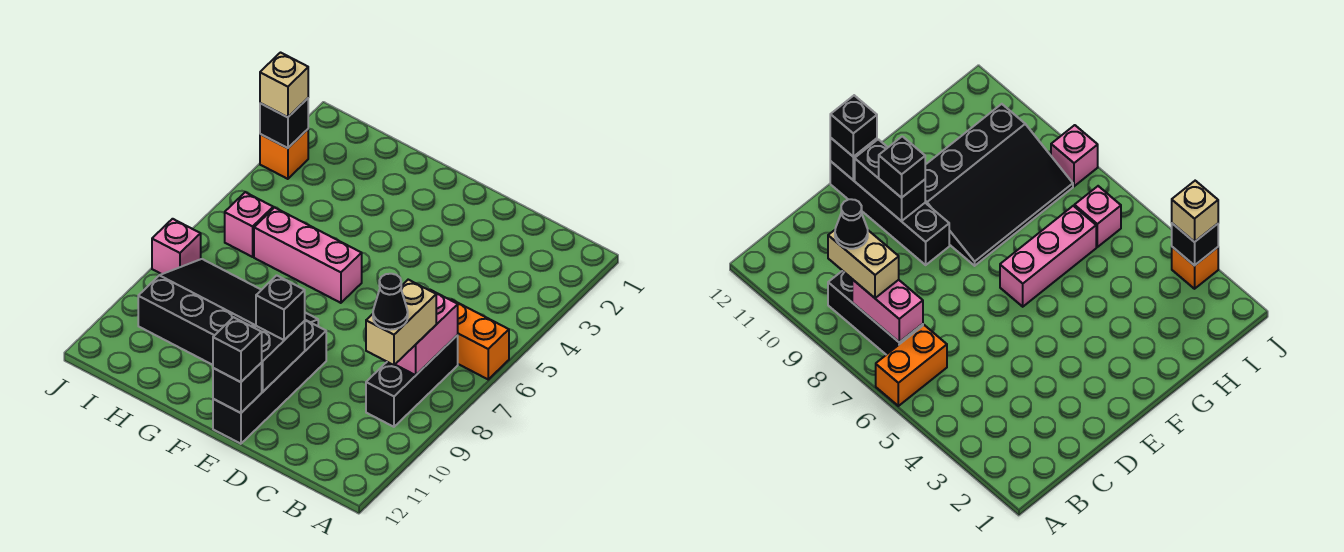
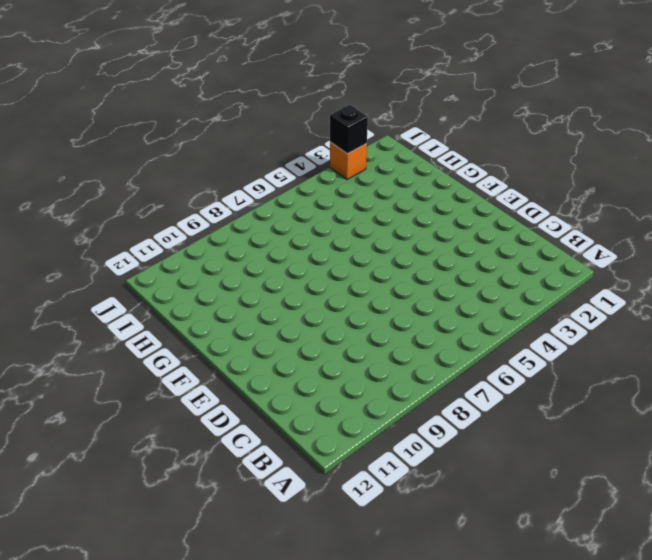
none -> orange brick A6:B6 level 1
none -> black brick B7:B9 level 1
none -> black brick E9:E12 level 1

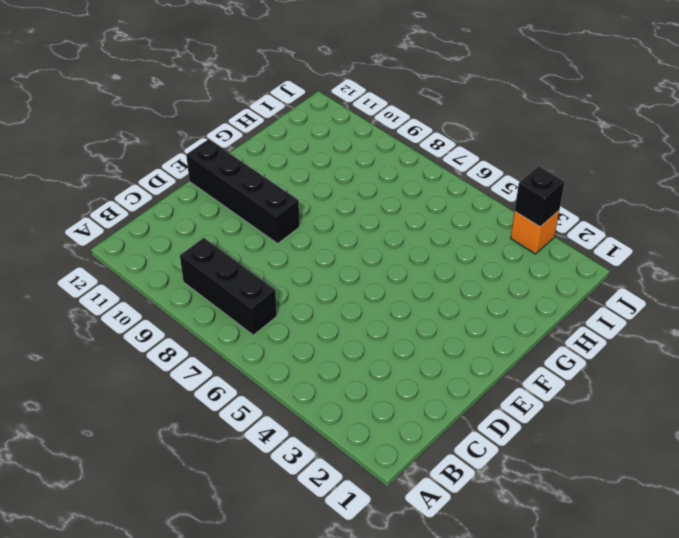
none -> orange brick A6:B6 level 1
none -> pink brick F6:H6 level 1
none -> black slope F8:I10 level 1 top 10

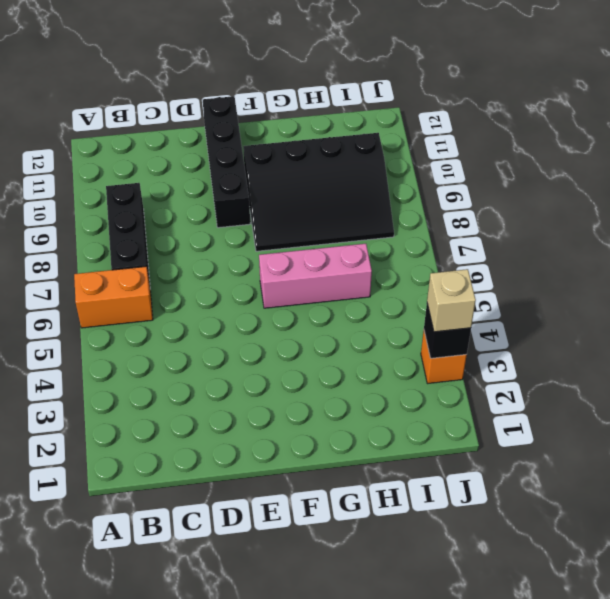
none -> pink brick I6 level 1
none -> pink brick J8 level 1
none -> pink brick B7:B8 level 2

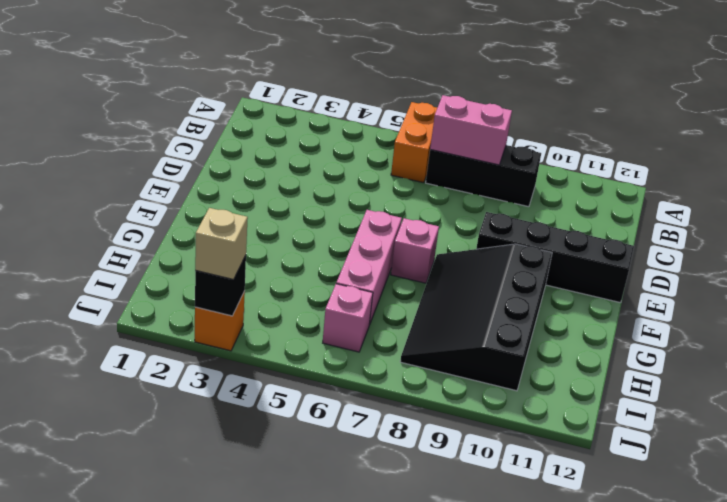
pink brick F7 level 1 -> pink brick J8 level 1
none -> black brick E10:E11 level 2
none -> black brick E12 level 2
none -> tan brick B8:B9 level 3

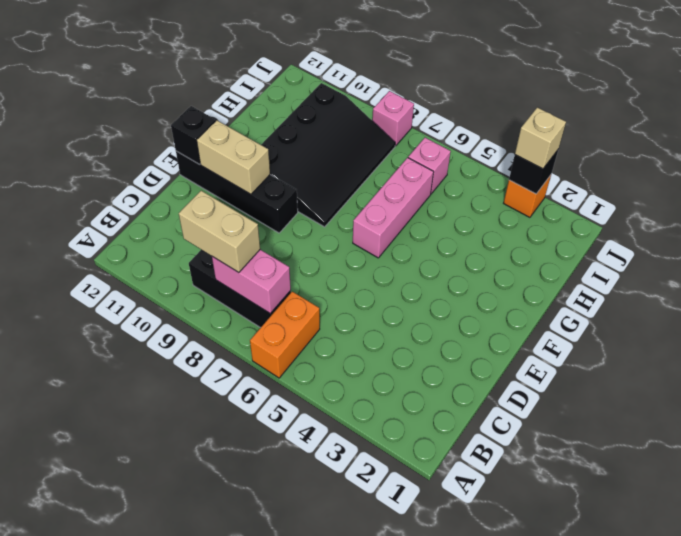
tan brick E10:E11 level 2 -> black brick E10:E11 level 2
none -> black brick E10 level 3
none -> black brick E12 level 3
none -> black cone B9 level 4

